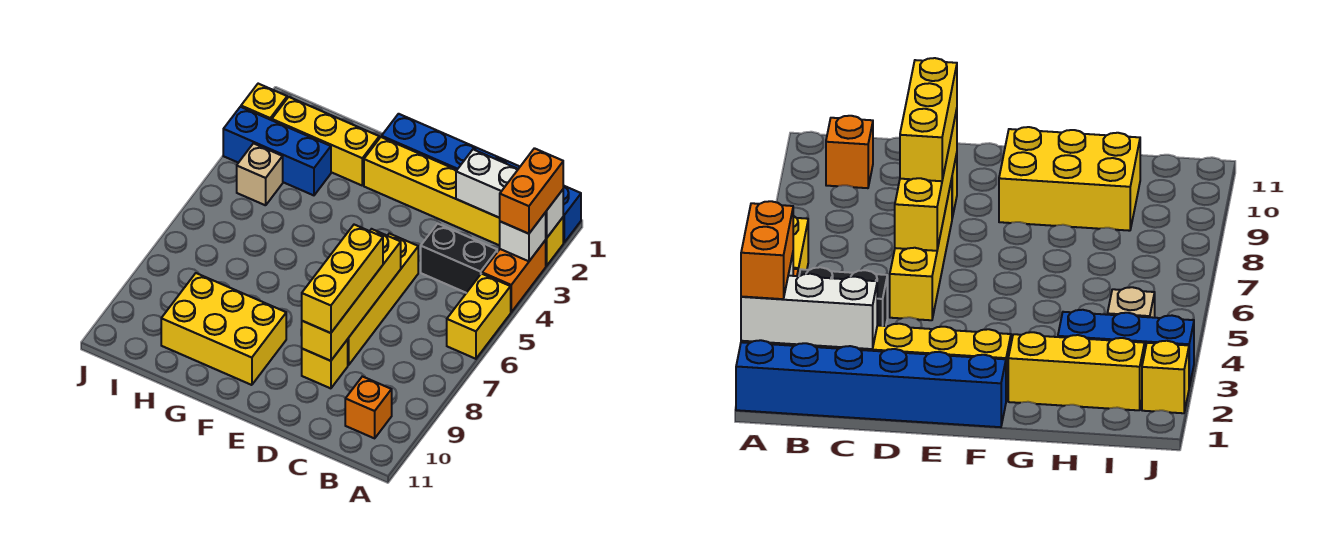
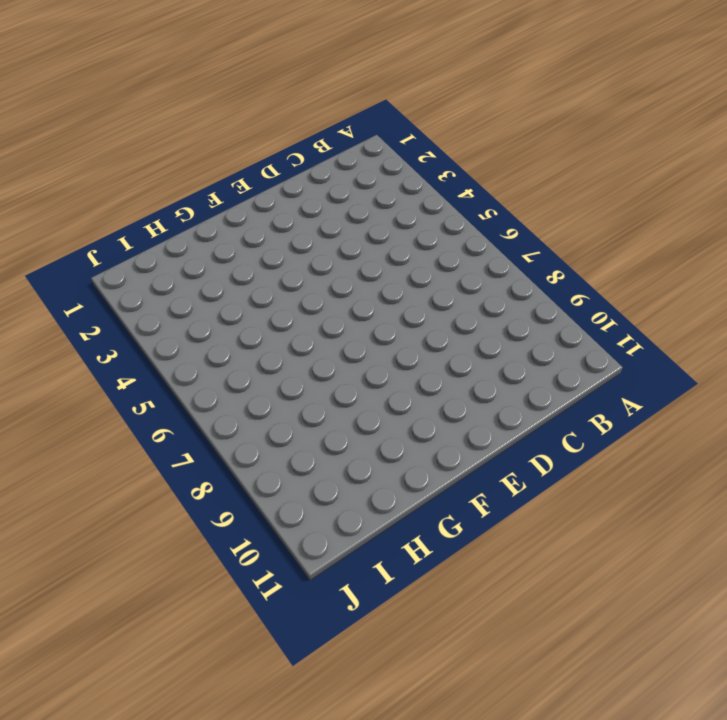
none -> blue brick A1:F1 level 1
none -> yellow brick A2:F2 level 1
none -> orange brick A3:A4 level 1

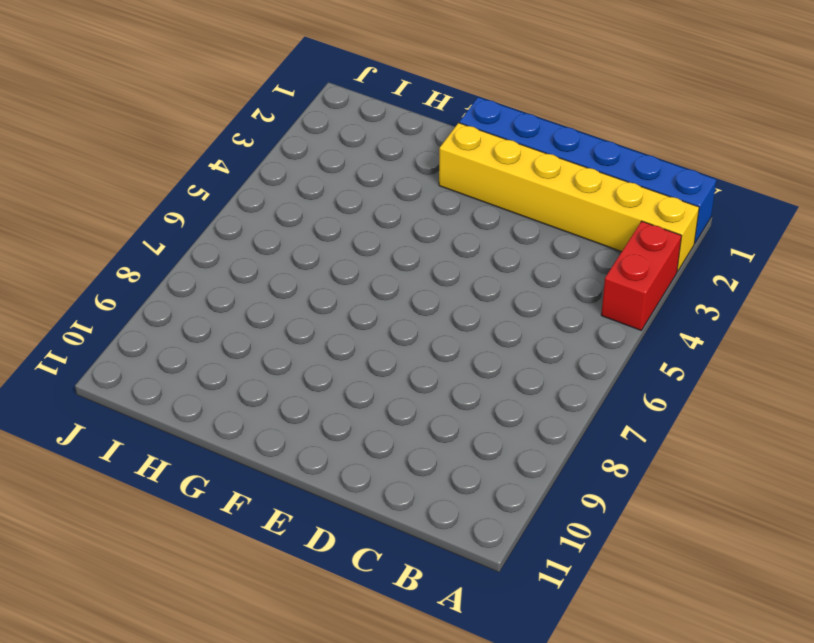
red brick A3:A4 level 1 -> orange brick A3:A4 level 1
none -> yellow brick A5:A6 level 1
none -> black brick B4:C4 level 1
none -> orange brick B10 level 1

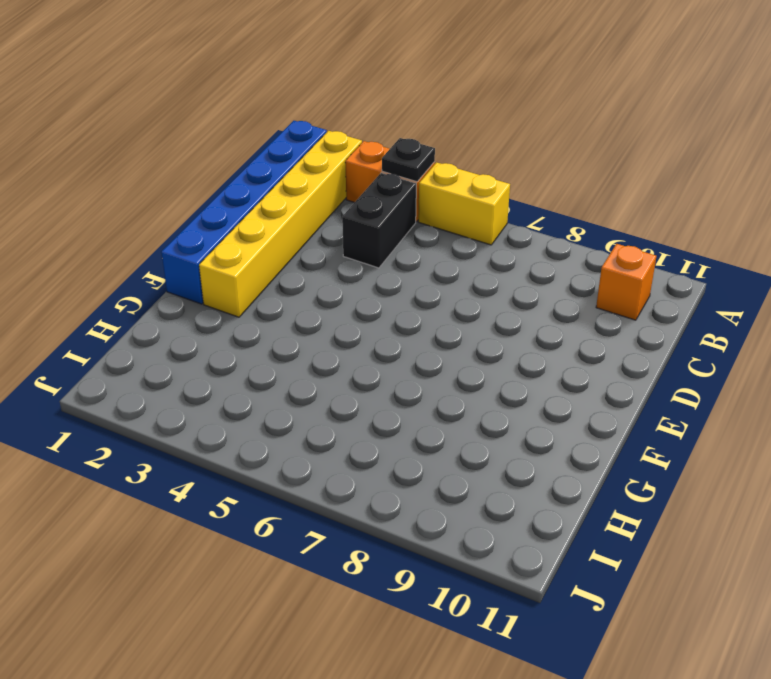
black plate A4 level 2 -> none
none -> yellow brick D5:D8 level 1
none -> yellow brick D9 level 1
none -> yellow brick F9:H10 level 1

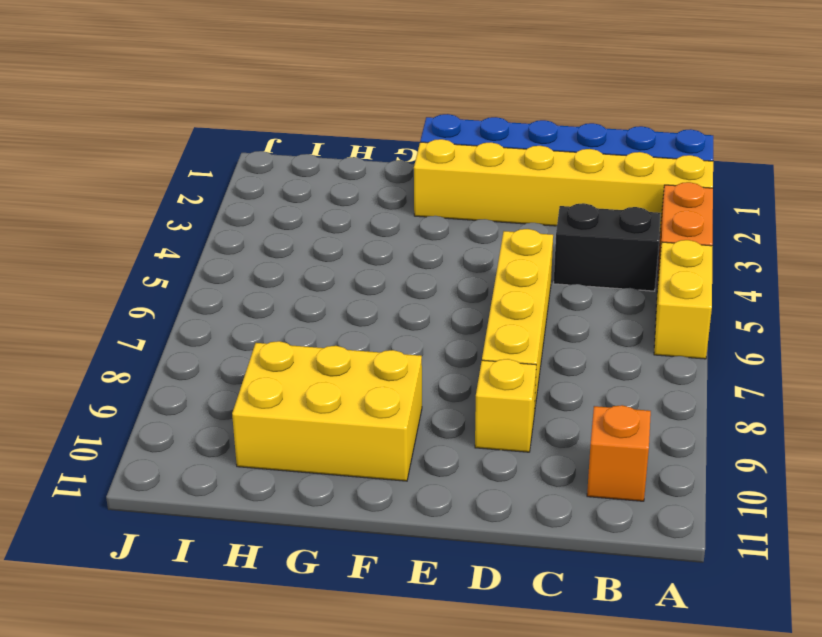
none -> yellow brick G2:I2 level 1
none -> blue brick H3:J3 level 1
none -> tan brick I4 level 1

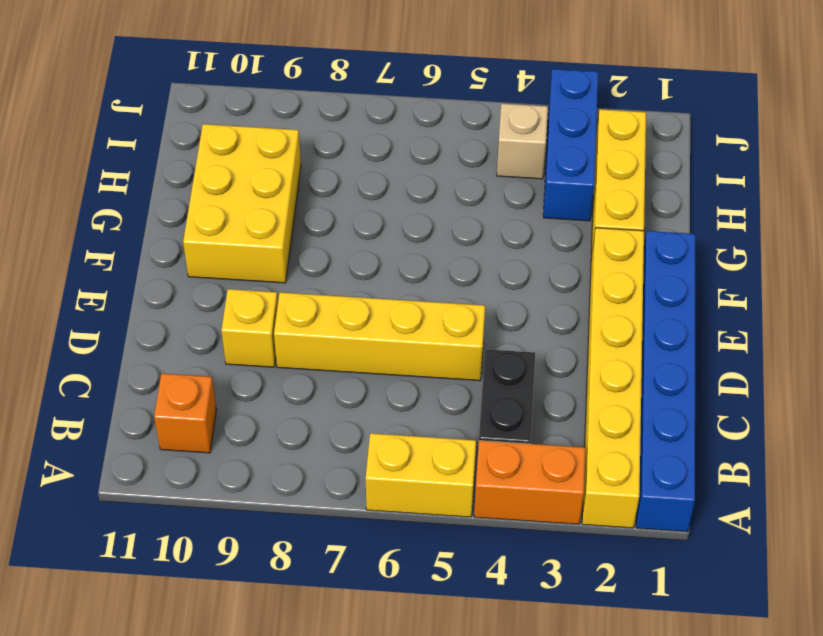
none -> yellow brick J2 level 1
none -> white brick A2:C2 level 2
none -> white brick A3 level 2

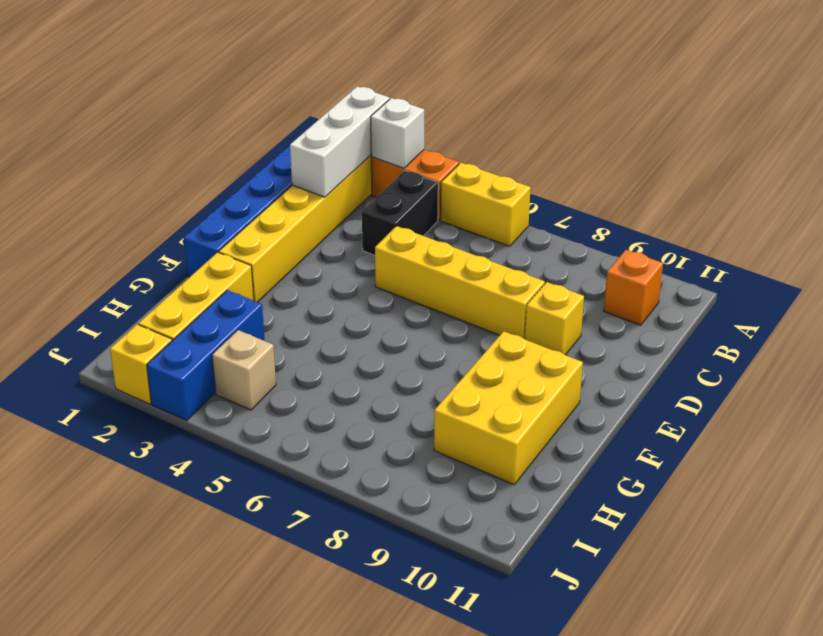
none -> yellow brick D6:D9 level 2
none -> orange brick A2:A3 level 3
none -> yellow brick D7:D9 level 3

